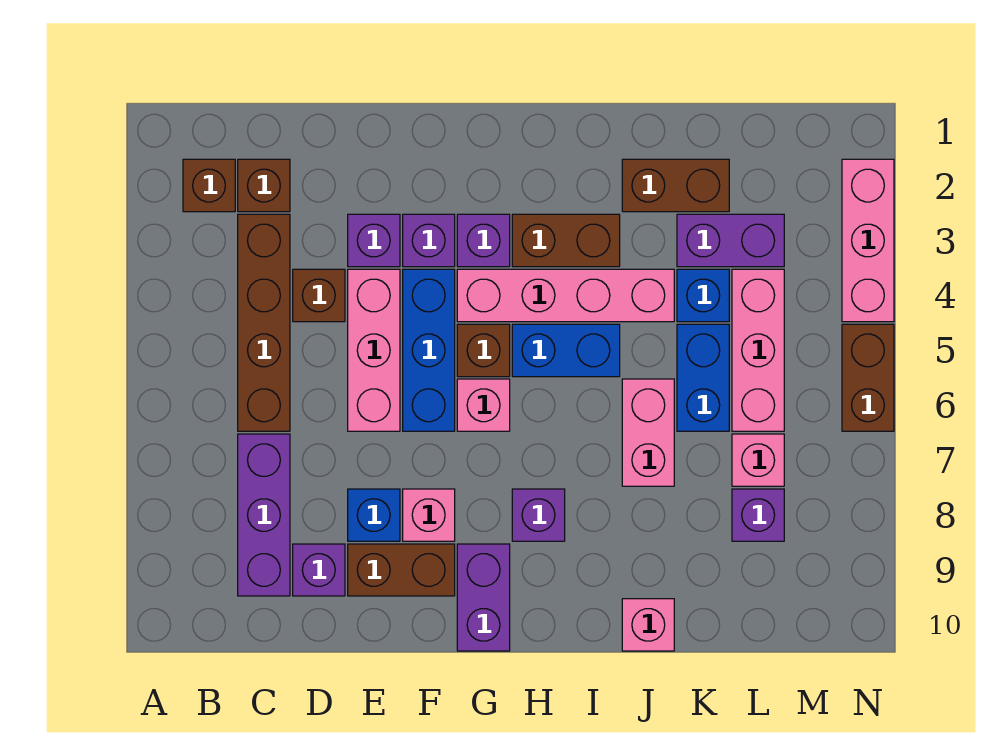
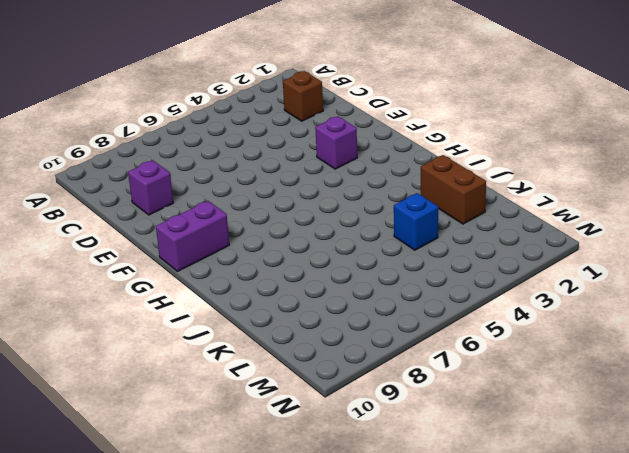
none -> brown brick B2 level 1
none -> brown brick C3:C6 level 1
none -> purple brick C7:C9 level 1
none -> brown brick D4 level 1

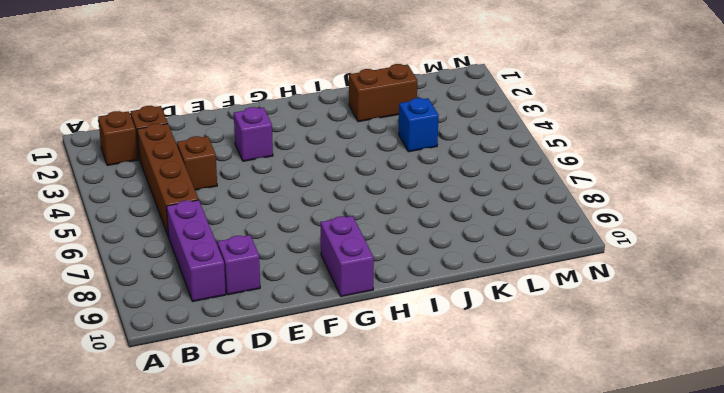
none -> purple brick E3 level 1
none -> pink brick E4:E6 level 1
none -> blue brick E8 level 1
none -> brown brick E9:F9 level 1

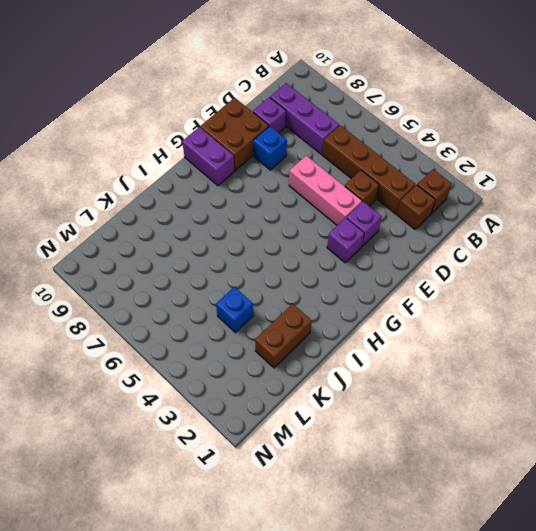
brown brick E9:F10 level 1 -> brown brick E9:F9 level 1
none -> blue brick F4:F6 level 1
none -> pink brick F8 level 1
none -> purple brick G3 level 1
none -> pink brick G4:J4 level 1

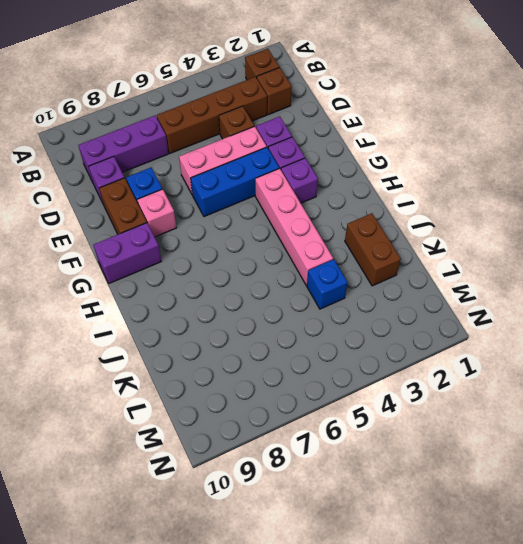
none -> brown brick G5 level 1
none -> pink brick G6 level 1
none -> brown brick H3:I3 level 1
none -> blue brick H5:I5 level 1

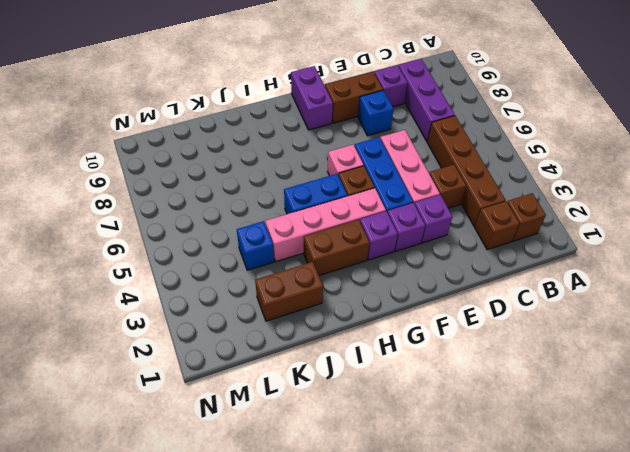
none -> pink brick F8 level 1
none -> purple brick H8 level 1
none -> pink brick J6:J7 level 1
none -> pink brick J10 level 1

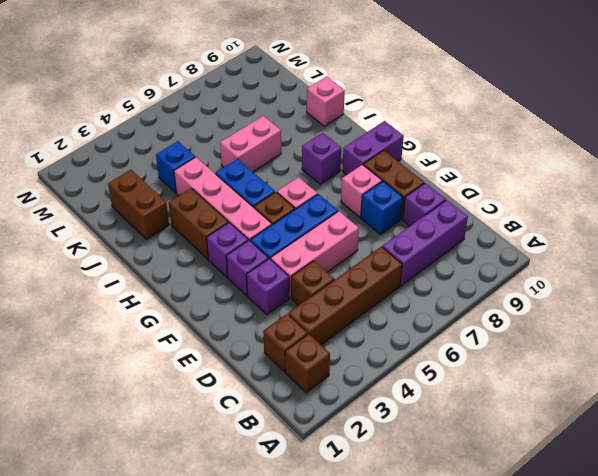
none -> purple brick K3:L3 level 1
none -> blue brick K5:K6 level 1
none -> pink brick L4:L6 level 1
none -> pink brick L7 level 1

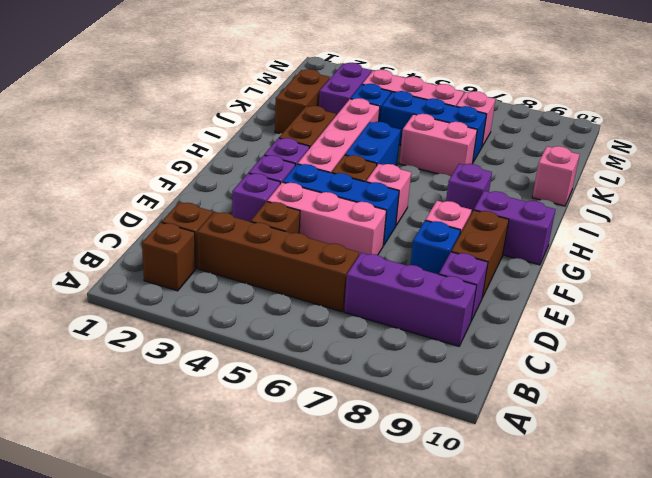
blue brick K5:K7 level 1 -> blue brick K5:K6 level 1
none -> purple brick L8 level 1
none -> pink brick N2:N4 level 1
none -> brown brick N5:N6 level 1

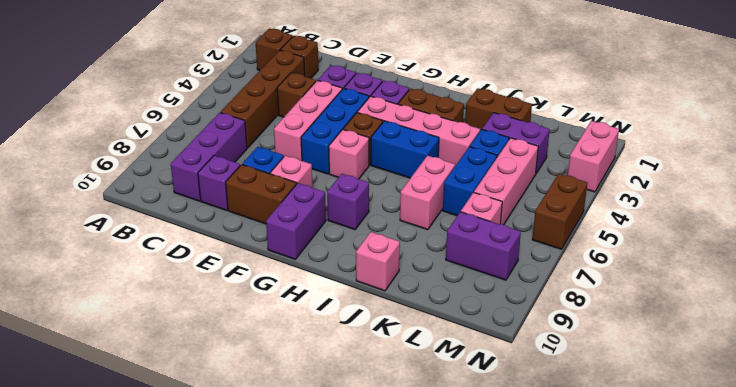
purple brick L8:M8 level 1 -> purple brick L8 level 1
pink brick N2:N3 level 1 -> pink brick N2:N4 level 1

